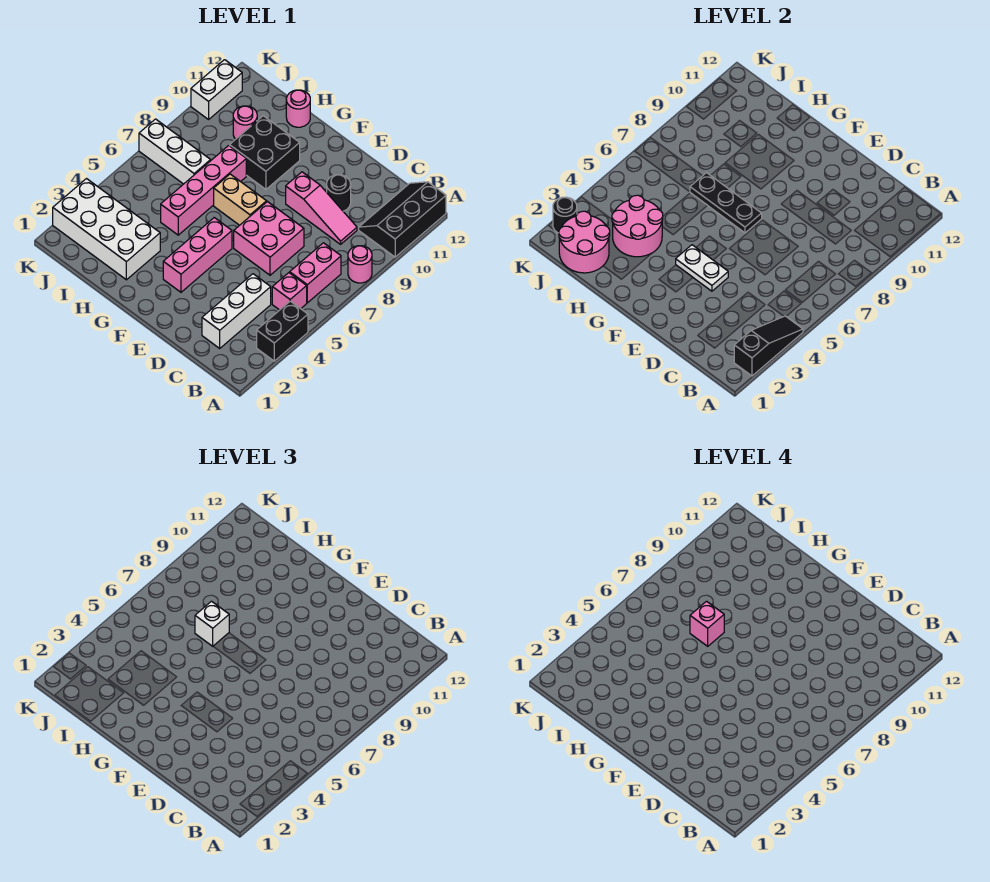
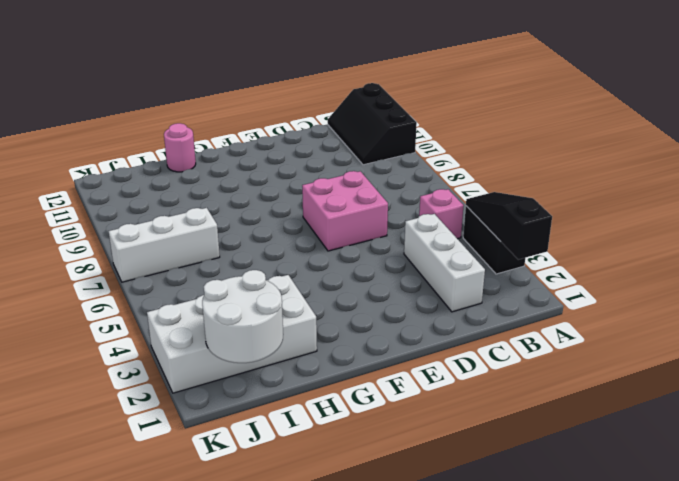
white round brick I1:J2 level 2 -> pink round brick I1:J2 level 2
none -> pink round brick A8 level 1
none -> pink brick B6:B7 level 1
none -> pink slope C9:E9 level 1 top E

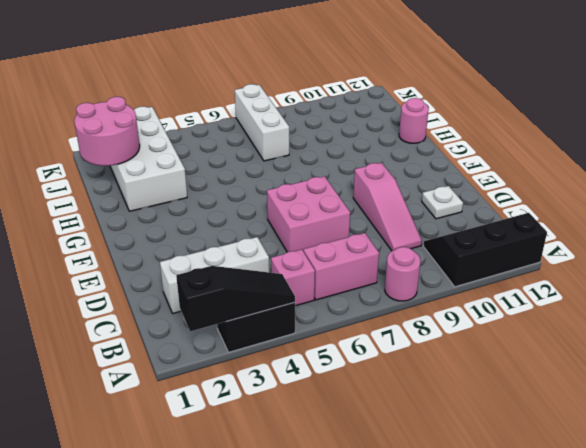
white plate D11 level 1 -> none
none -> black round brick D10 level 1
none -> pink brick F3:F5 level 1
none -> tan brick F7:G7 level 1

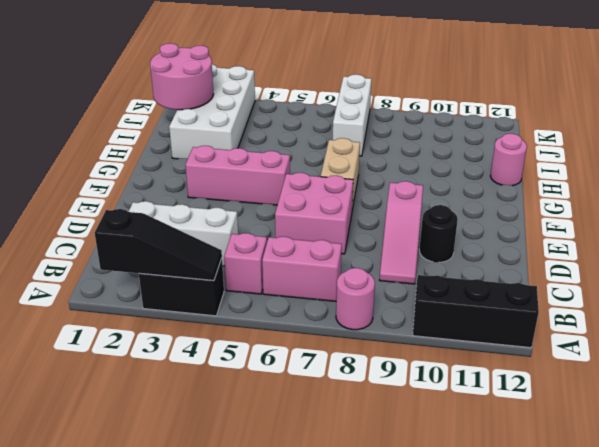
none -> black brick G9:H10 level 1
none -> pink brick H5:H8 level 1
none -> pink round brick I10 level 1

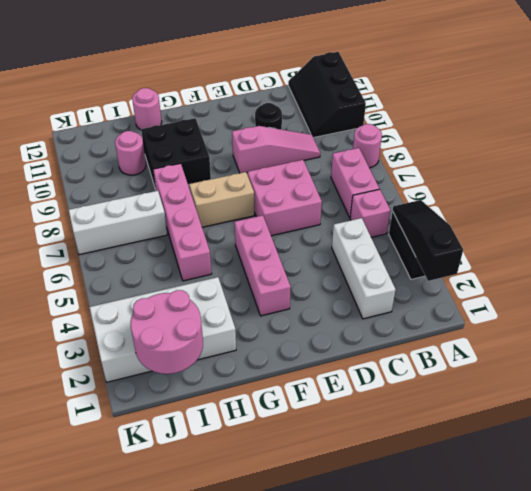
none -> white brick K10:K11 level 1
none -> white plate E4:F4 level 2
none -> black plate F7:H7 level 2

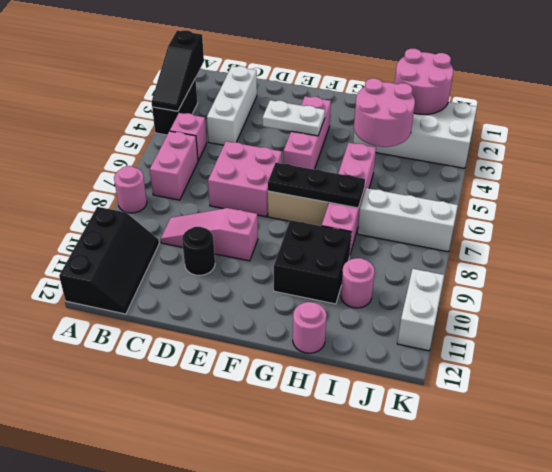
none -> black round brick K2 level 2
none -> white brick H7 level 3
none -> pink brick H7 level 4

